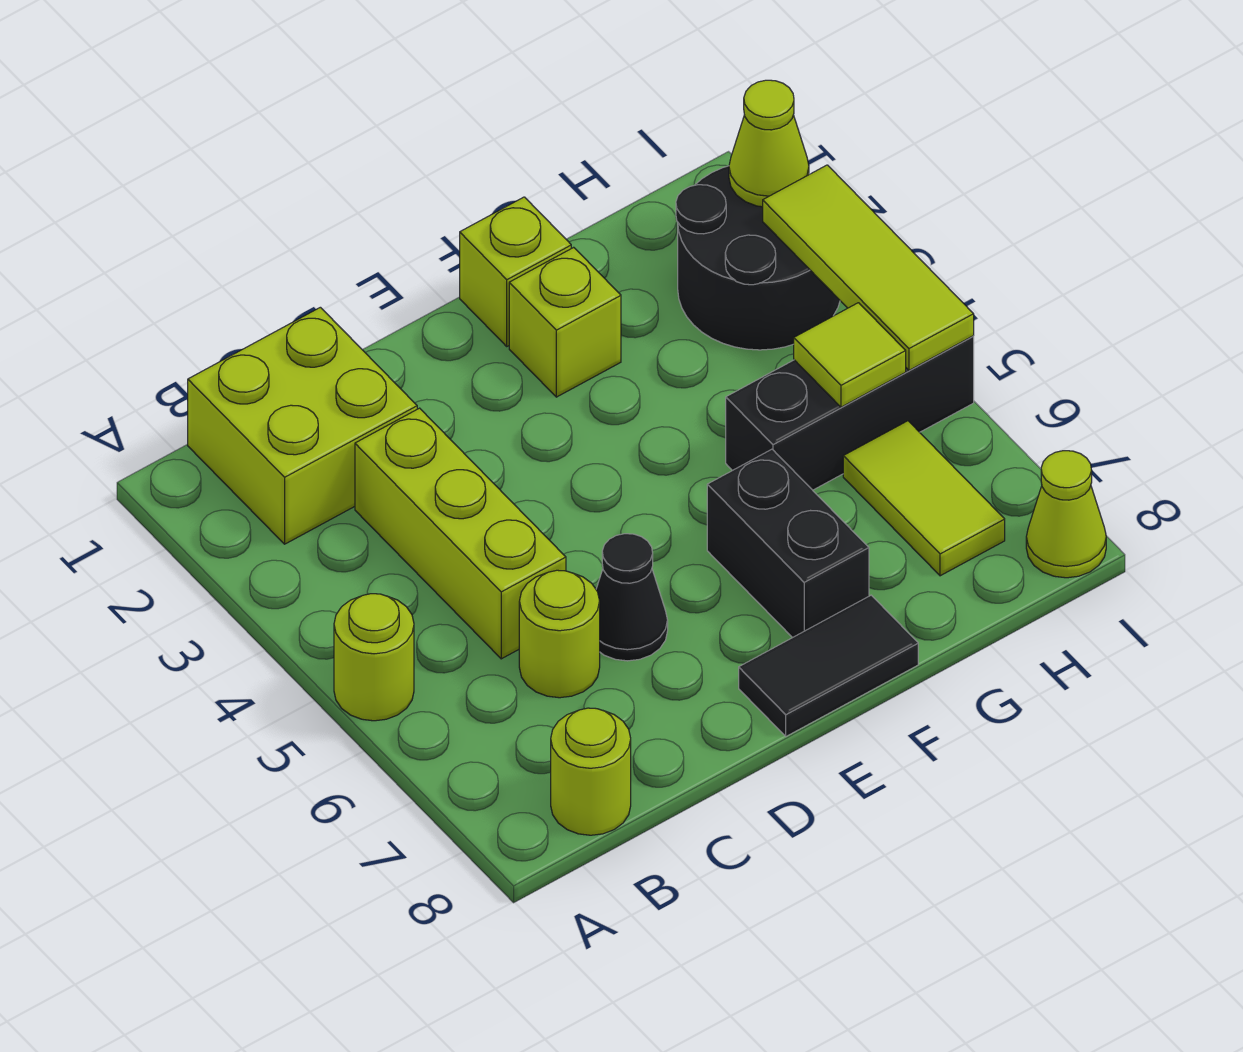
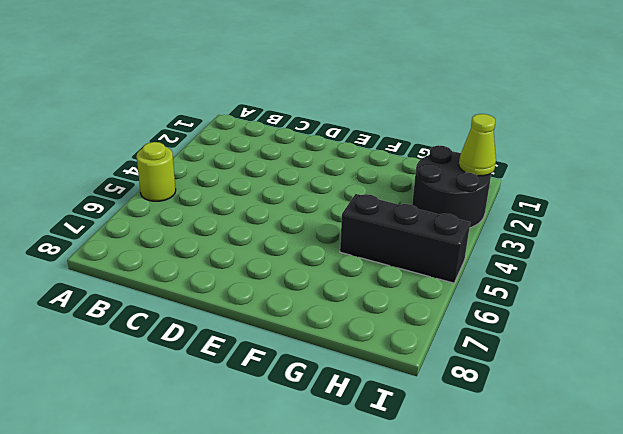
none -> lime brick B1:C2 level 1
none -> lime round brick B8 level 1
none -> lime brick C3:C5 level 1

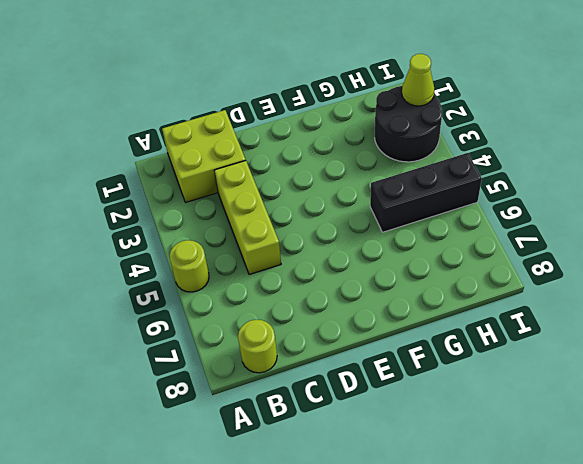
none -> lime round brick C6 level 1
none -> black cone D6 level 1
none -> black tile E8:F8 level 1

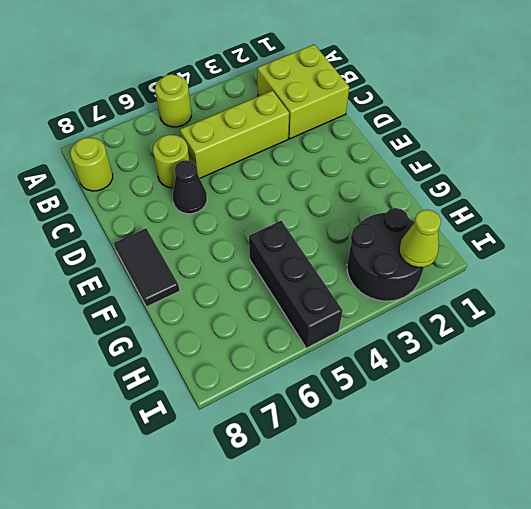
none -> lime brick F1 level 1
none -> lime brick F2 level 1
none -> black brick F6:F7 level 1

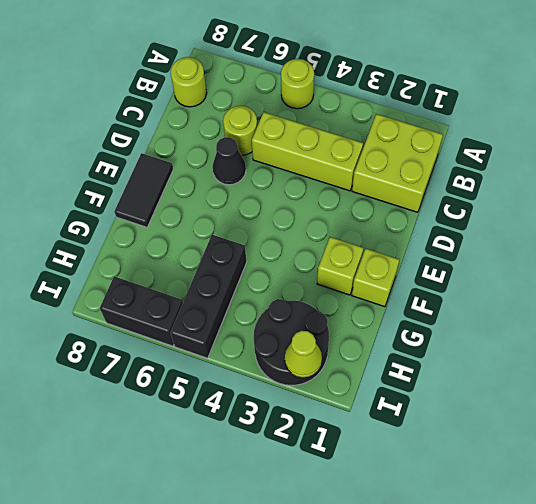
black brick I6:I7 level 1 -> black brick F6:F7 level 1
none -> lime tile H6:H7 level 1
none -> lime cone I8 level 1
none -> lime tile H5 level 2

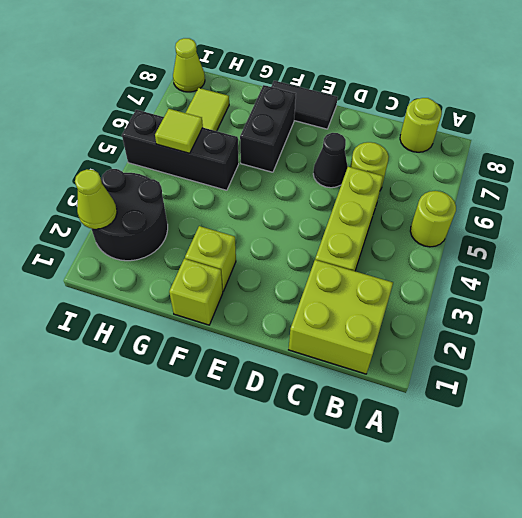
none -> lime tile I3:I5 level 2

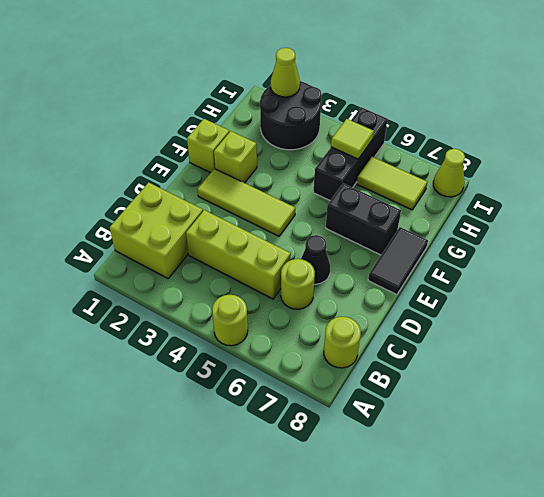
lime tile E2:E4 level 1 -> lime tile I3:I5 level 2

